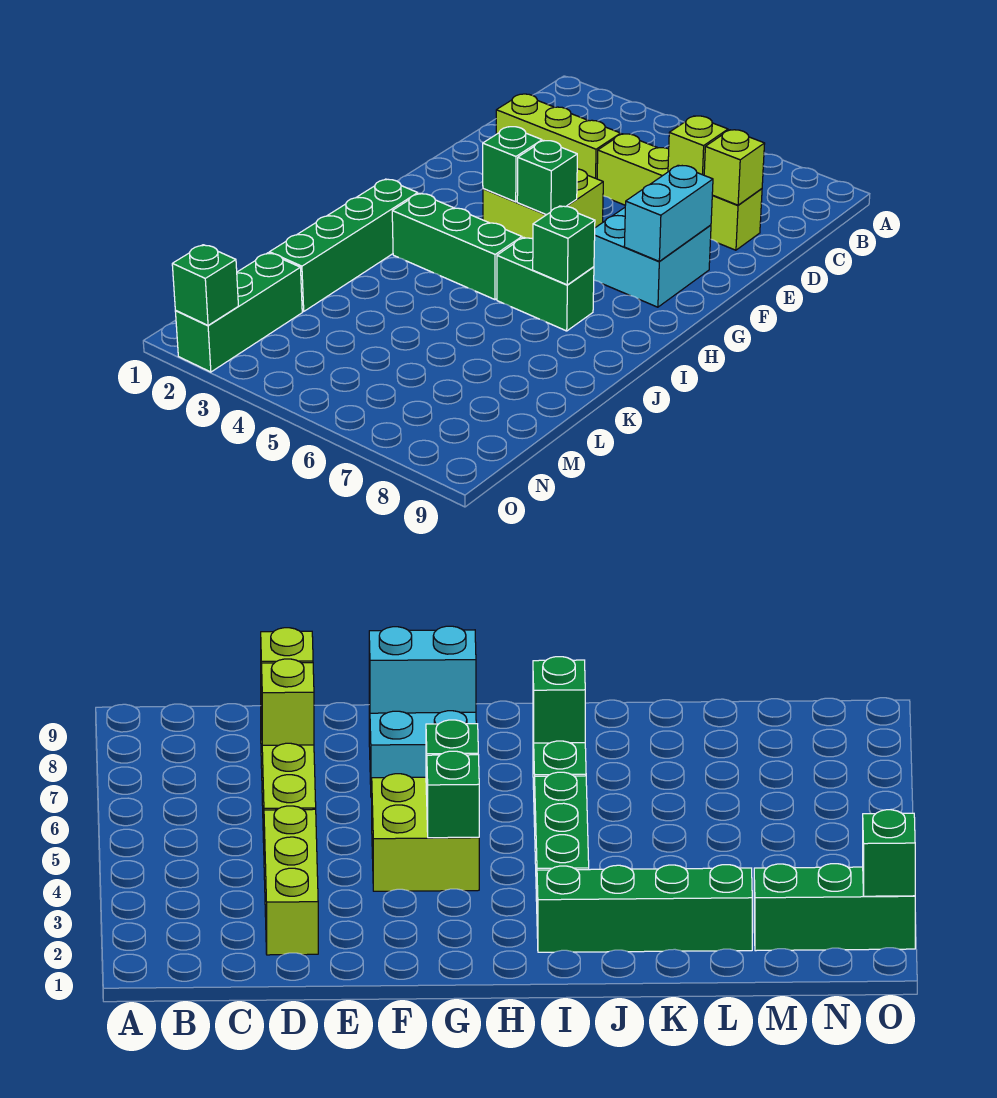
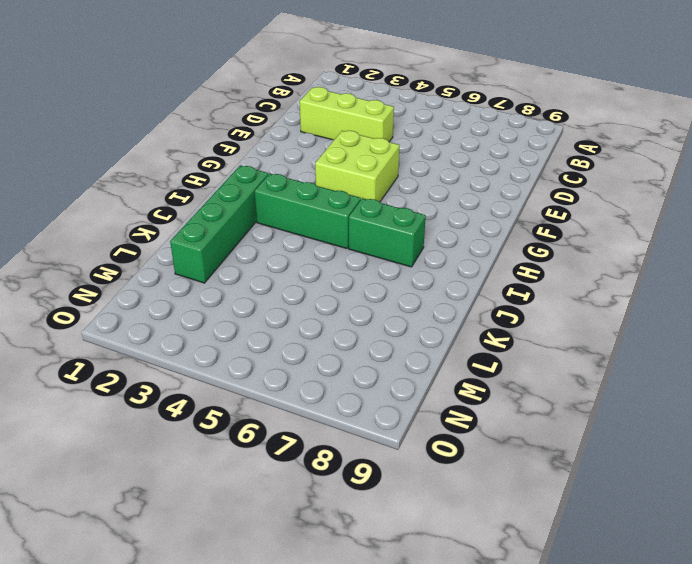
none -> lime brick D5:D8 level 1
none -> cyan brick F7:G8 level 1
none -> green brick M2:O2 level 1

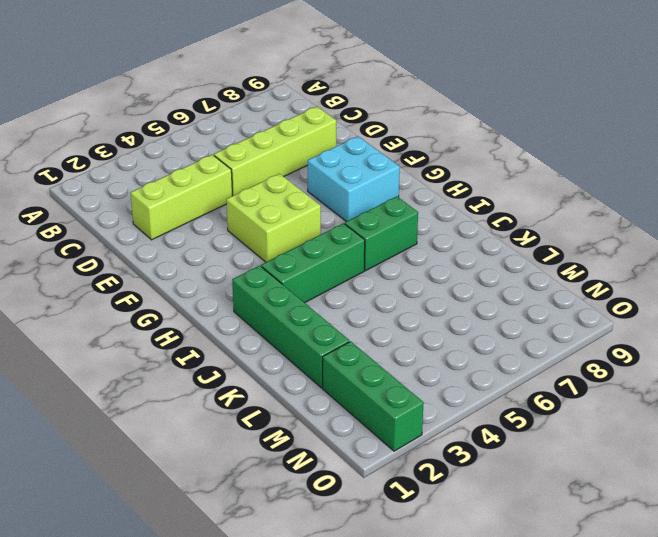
none -> lime brick D7 level 2
none -> lime brick D8 level 2
none -> cyan brick F8:G8 level 2

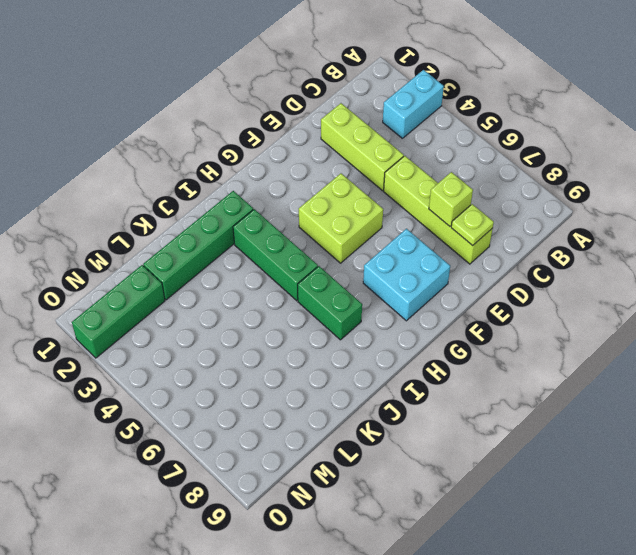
cyan brick A3:B3 level 1 -> cyan brick F8:G8 level 2
lime plate D8 level 2 -> lime brick D8 level 2
none -> green brick G4 level 2
none -> green brick G5 level 2
none -> green brick I7 level 2

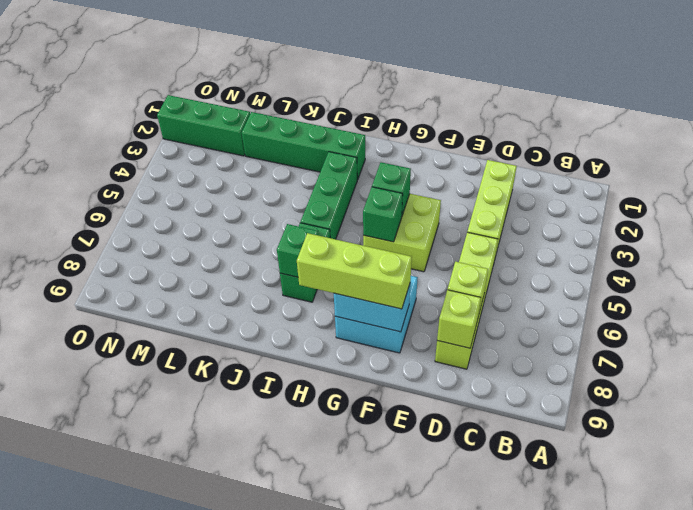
lime brick F8:H8 level 3 -> none
none -> green brick O2 level 2

